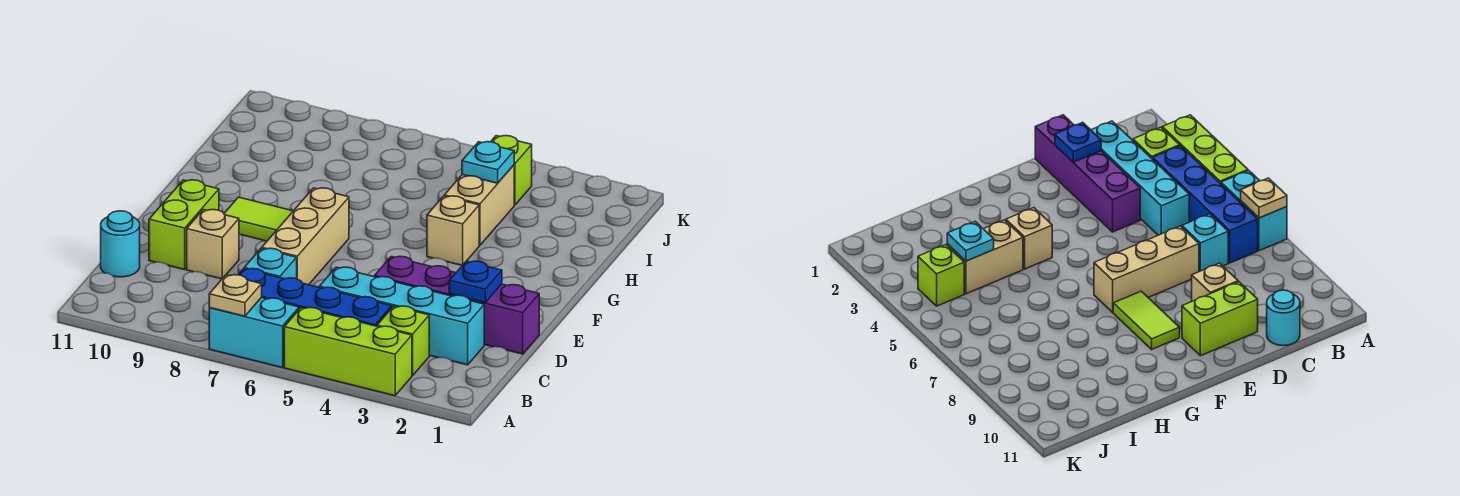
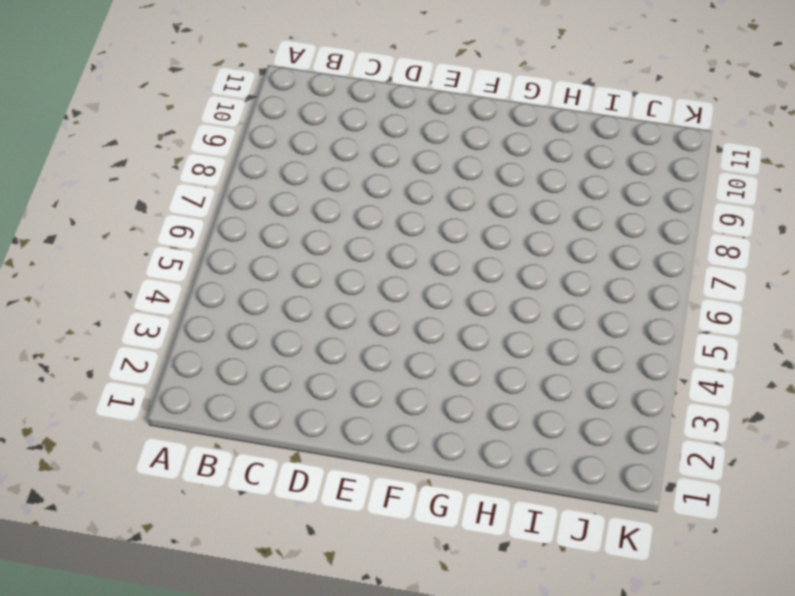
none -> lime brick A3:A5 level 1
none -> cyan brick A6:A7 level 1
none -> lime brick B3 level 1

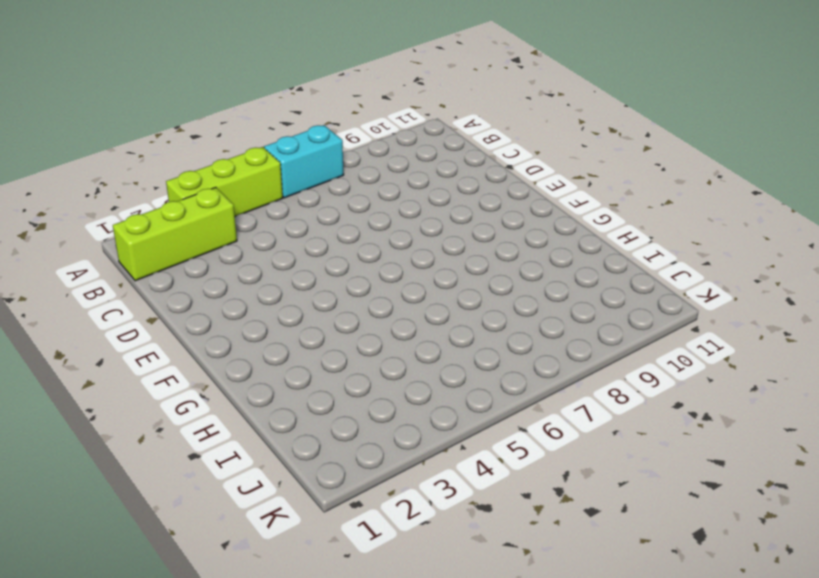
lime brick B1:B3 level 1 -> lime brick B3 level 1
none -> blue brick B4:B7 level 1
none -> cyan brick C2:C5 level 1
none -> cyan brick C7 level 1

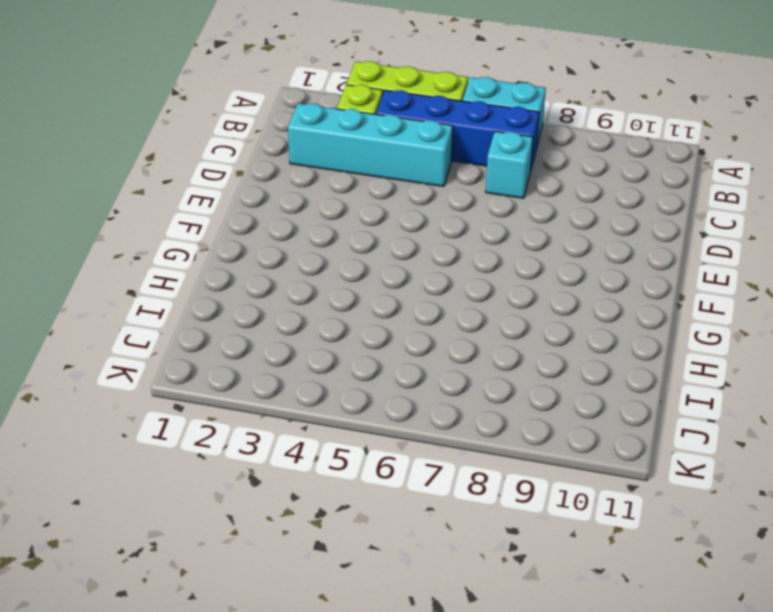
none -> cyan round brick C11 level 1
none -> purple brick D1:D4 level 1
none -> tan brick D7:F7 level 1

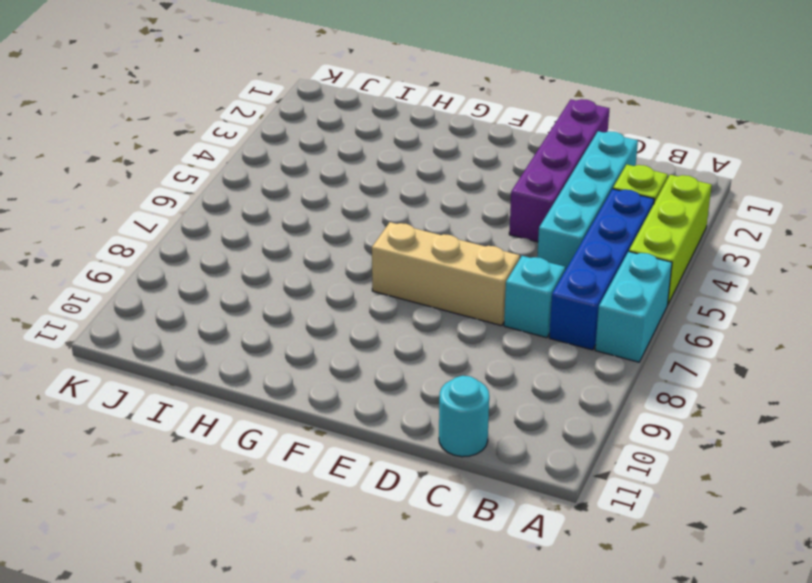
none -> tan brick D9 level 1
none -> lime brick D10:E10 level 1
none -> lime tile F8:F9 level 1

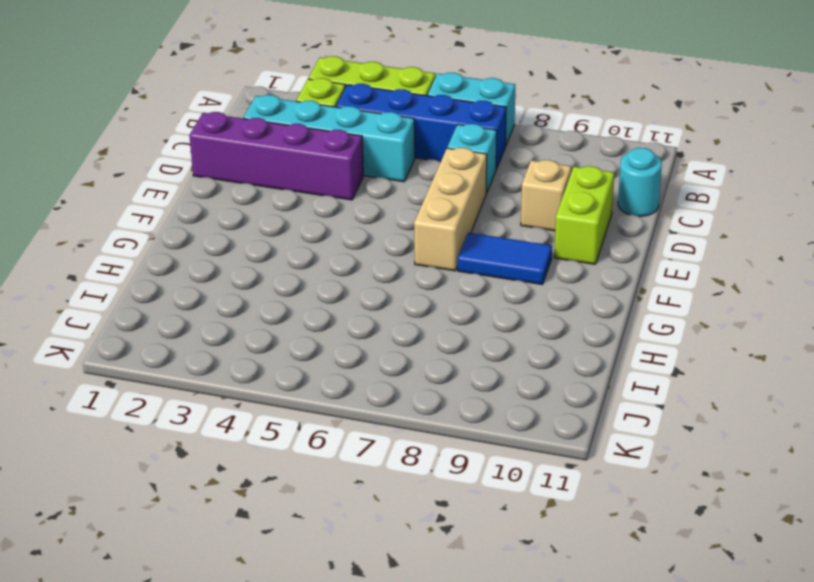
blue tile F8:F9 level 1 -> lime tile F8:F9 level 1
none -> tan brick G4 level 1
none -> tan brick H4:I4 level 1
none -> lime brick J4 level 1

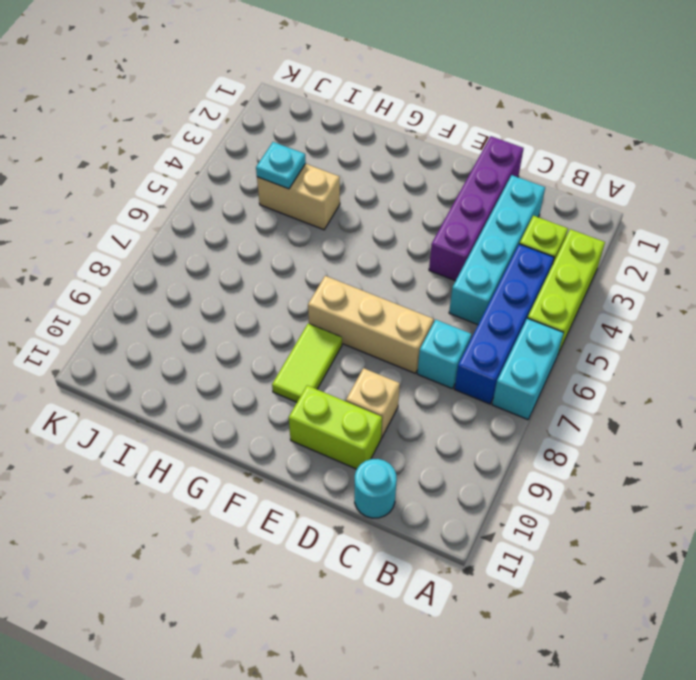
none -> tan brick G4 level 1
none -> lime brick J4 level 1
none -> tan plate A7 level 2

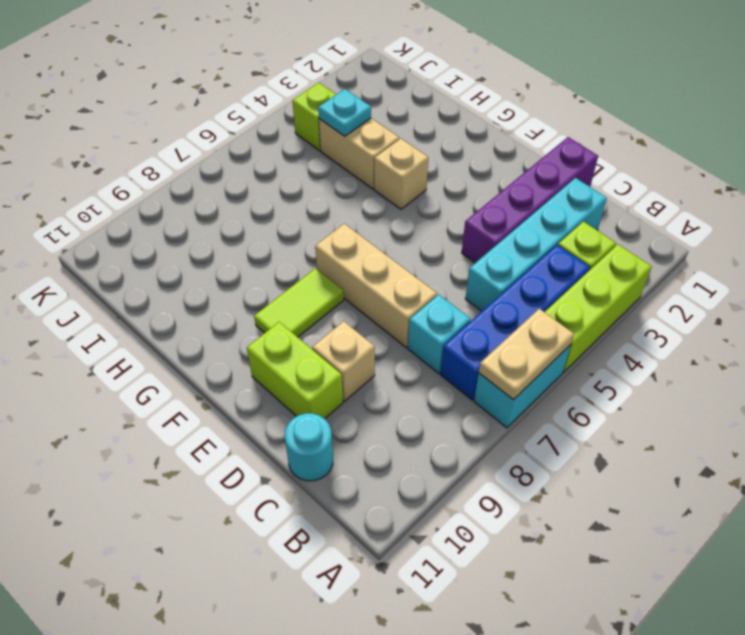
tan plate A6:A7 level 2 -> tan plate A7 level 2
none -> blue plate D2 level 2

